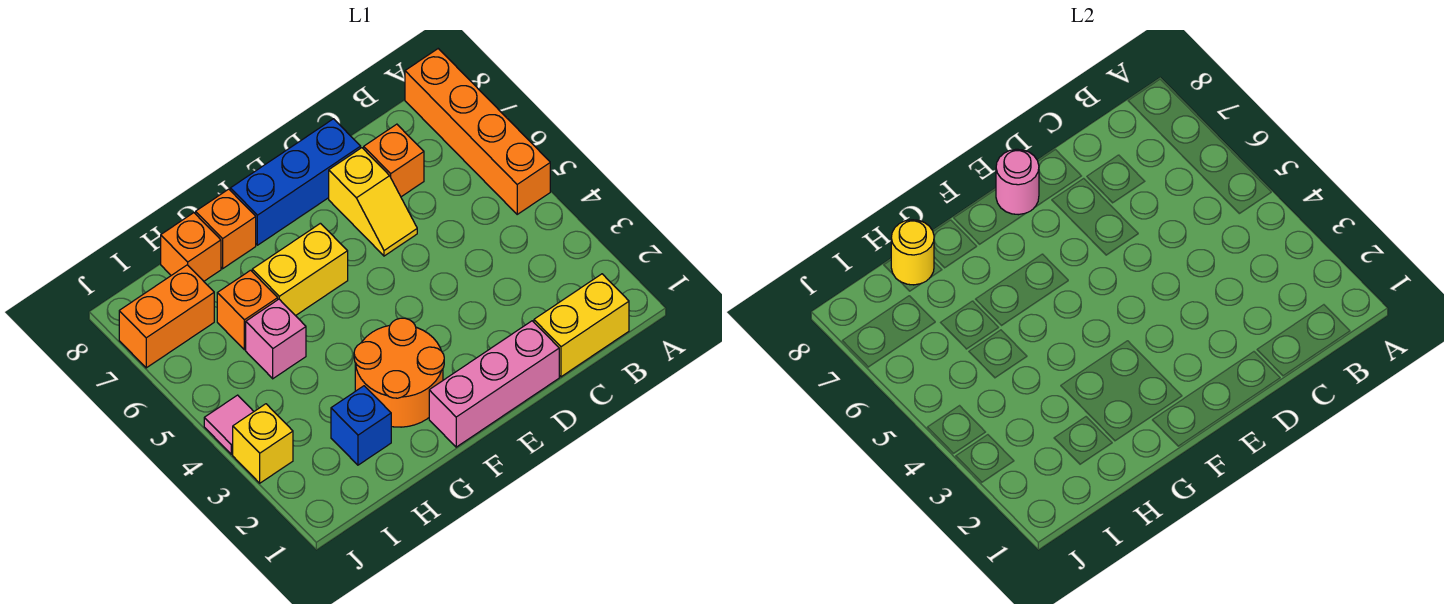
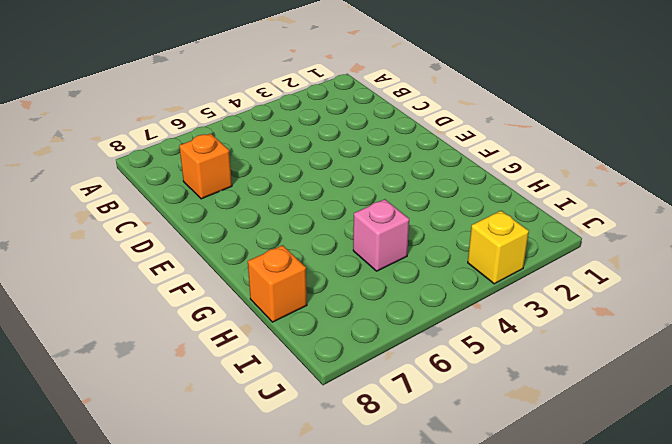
none -> orange brick A5:A8 level 1
none -> yellow brick B1:C1 level 1
none -> pink brick D1:F1 level 1

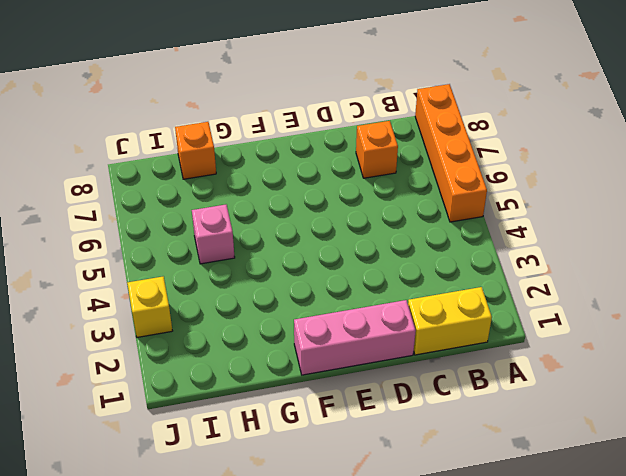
none -> yellow slope D6:D7 level 1 top 7
none -> blue brick D8:F8 level 1
none -> orange round brick F2:G3 level 1

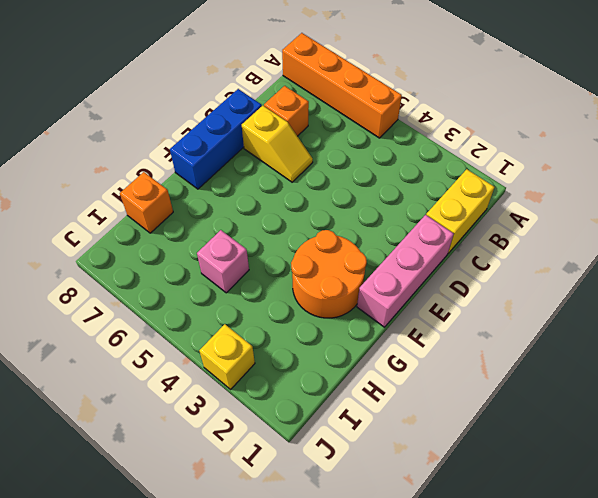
none -> yellow brick F6:G6 level 1
none -> orange brick G8 level 1
none -> blue brick H2 level 1

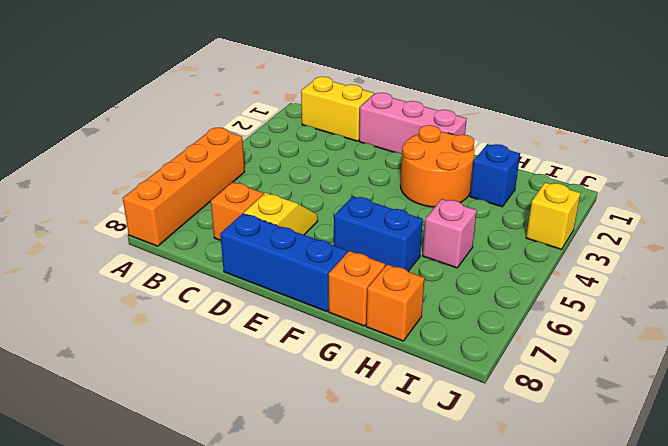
blue brick F6:G6 level 1 -> yellow brick F6:G6 level 1
none -> orange brick H6 level 1
none -> orange brick I7:J7 level 1
none -> pink tile J4 level 1

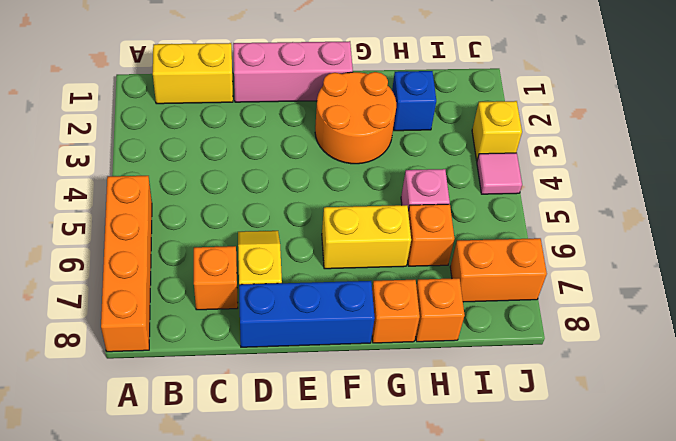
none -> pink round brick E8 level 2
none -> yellow round brick H8 level 2

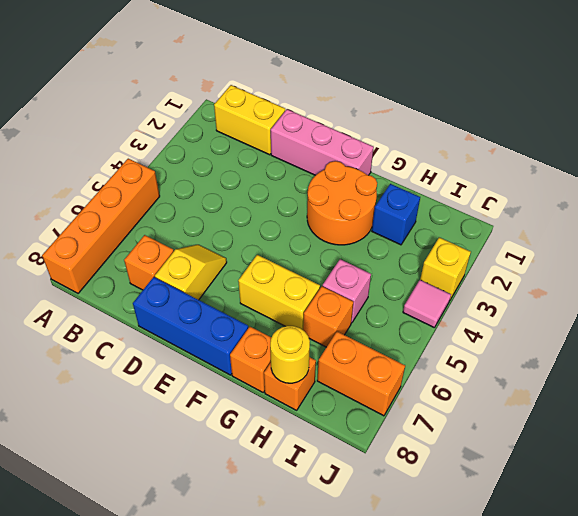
none -> pink round brick E8 level 2

